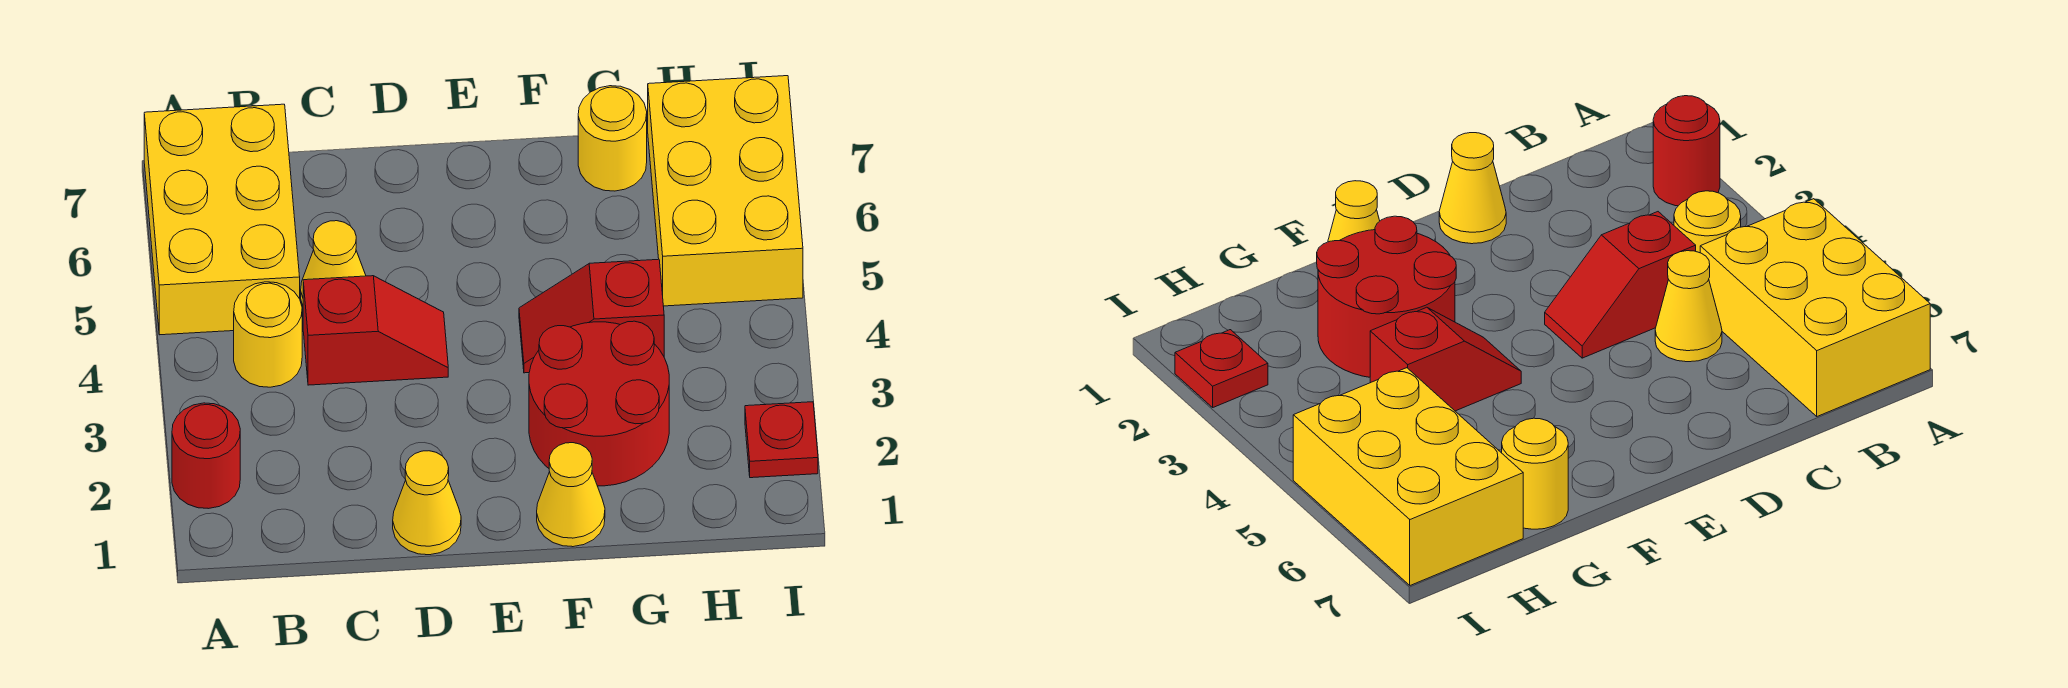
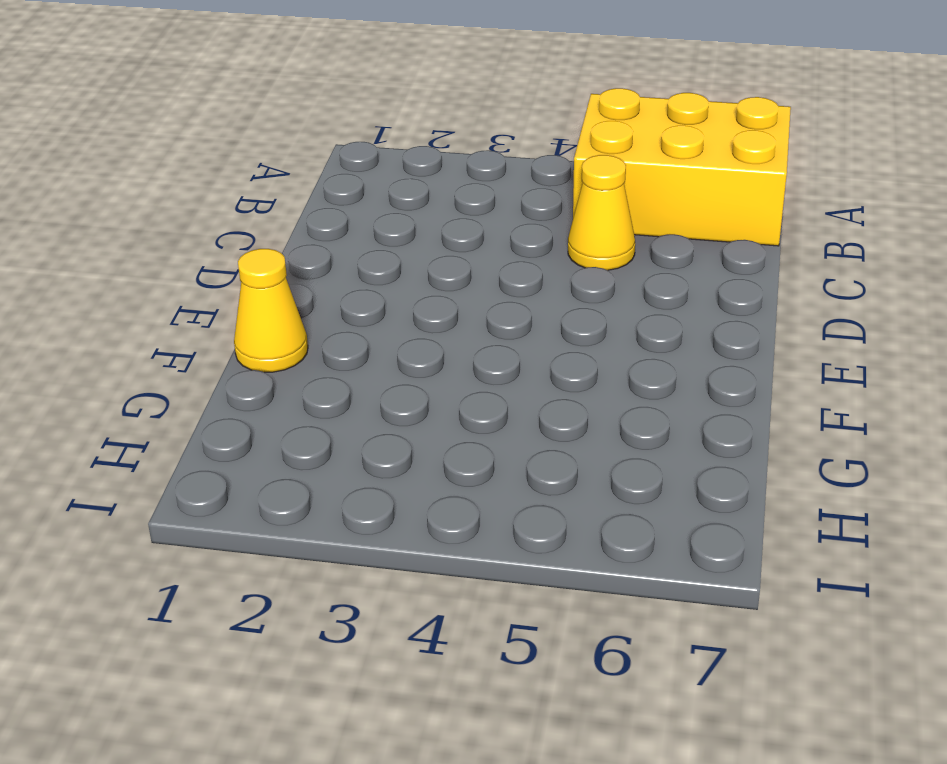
none -> red round brick A2 level 1
none -> yellow round brick B4 level 1
none -> red slope C4:D4 level 1 top C

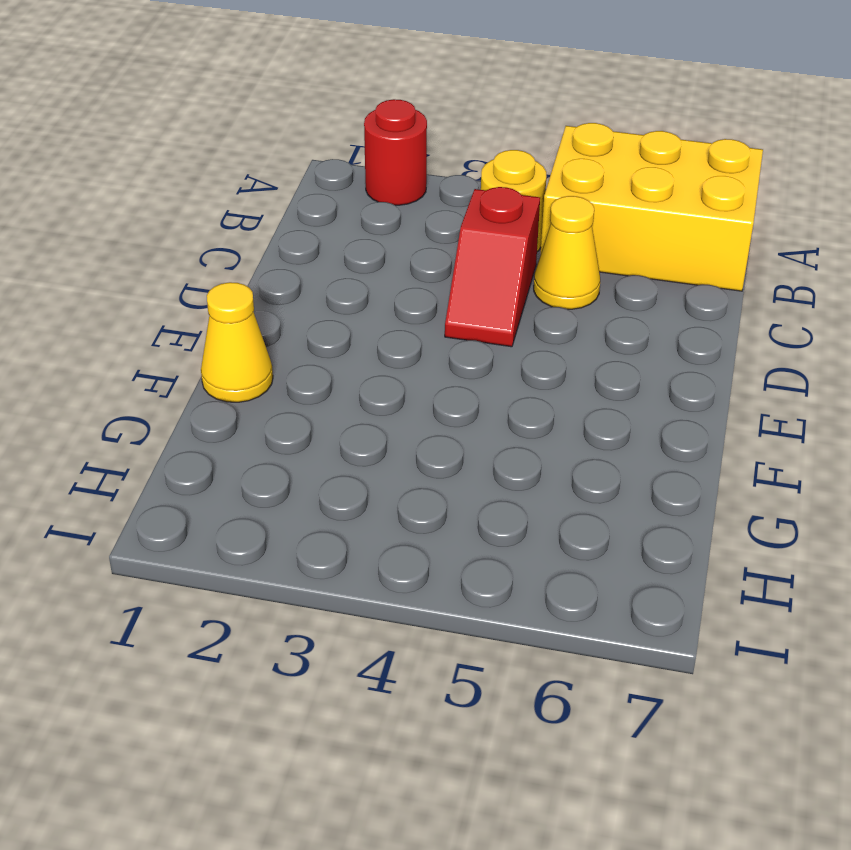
none -> yellow cone D1 level 1
none -> red round brick F2:G3 level 1
none -> red slope F4:G4 level 1 top G

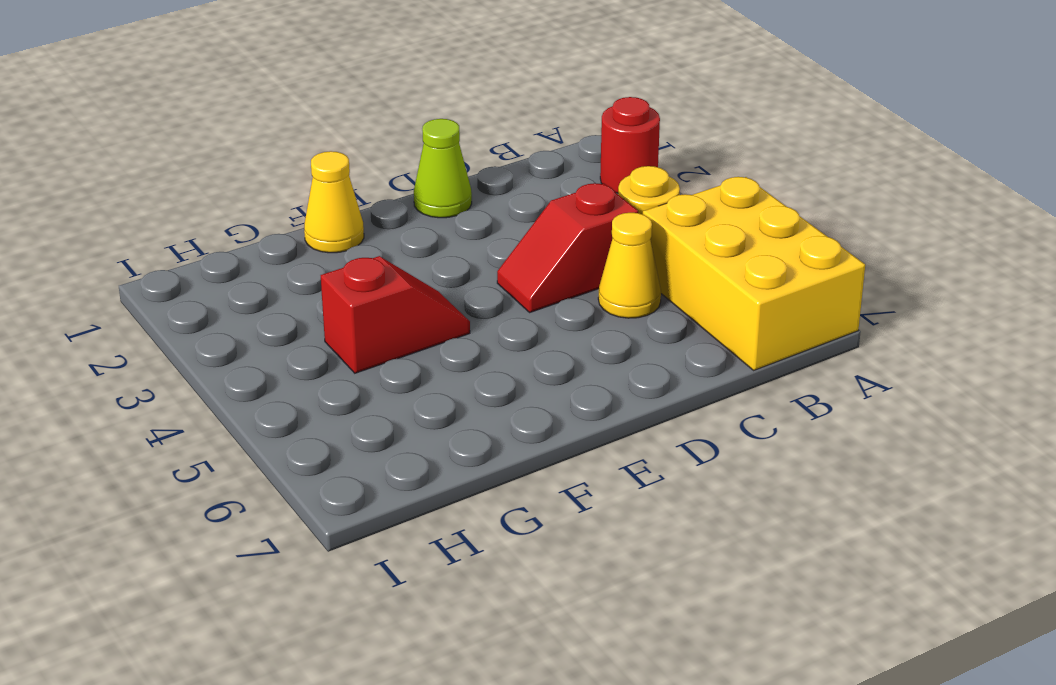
lime cone D1 level 1 -> yellow cone D1 level 1
none -> red round brick F2:G3 level 1
none -> yellow round brick G7 level 1
none -> yellow brick H5:I7 level 1

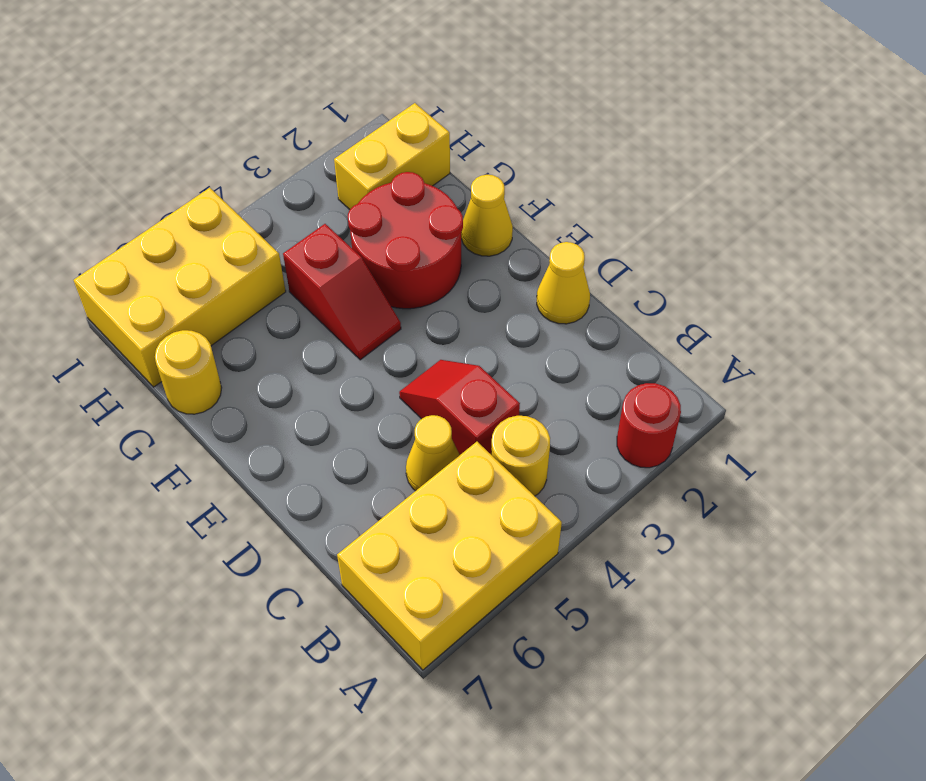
yellow brick H1:H2 level 1 -> none
none -> red plate I2 level 1

